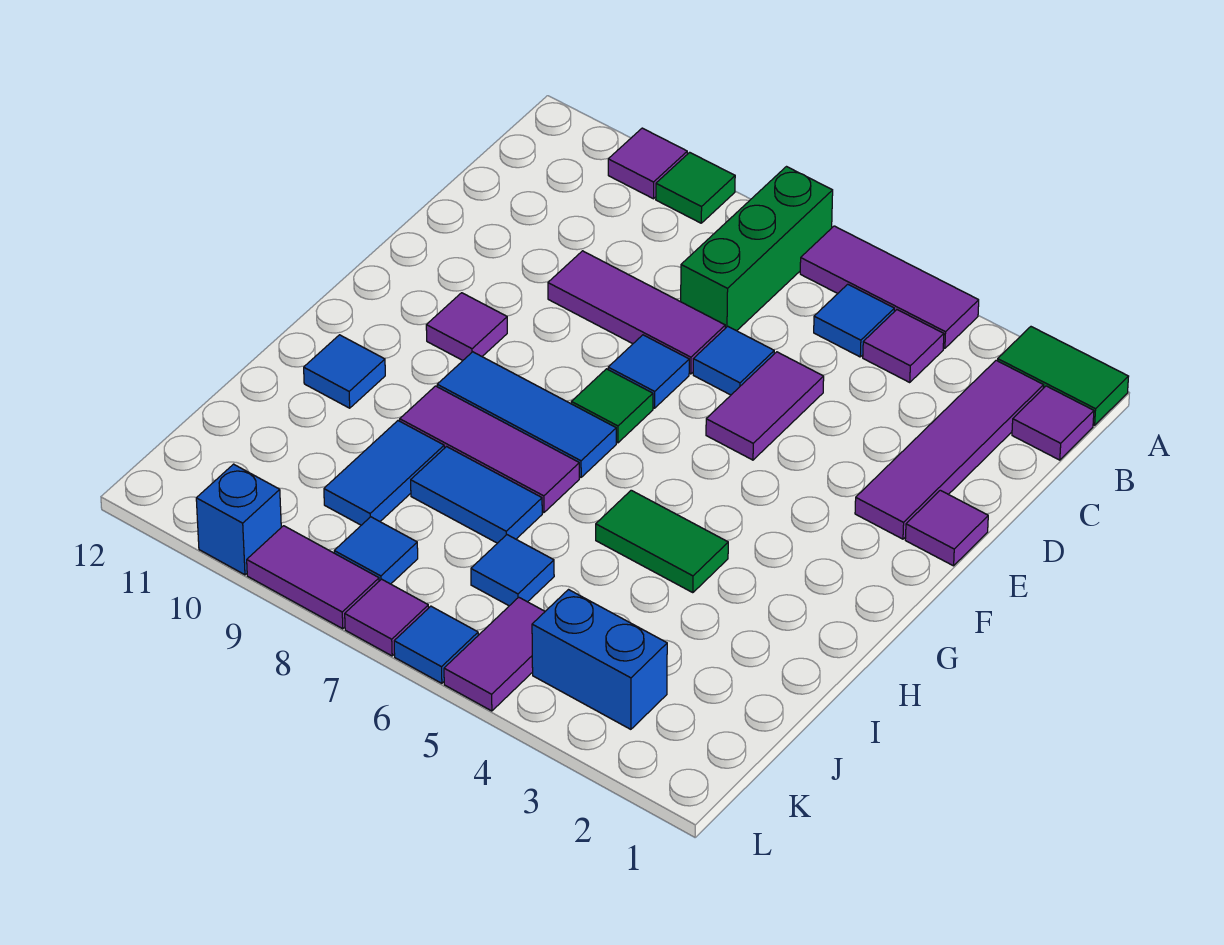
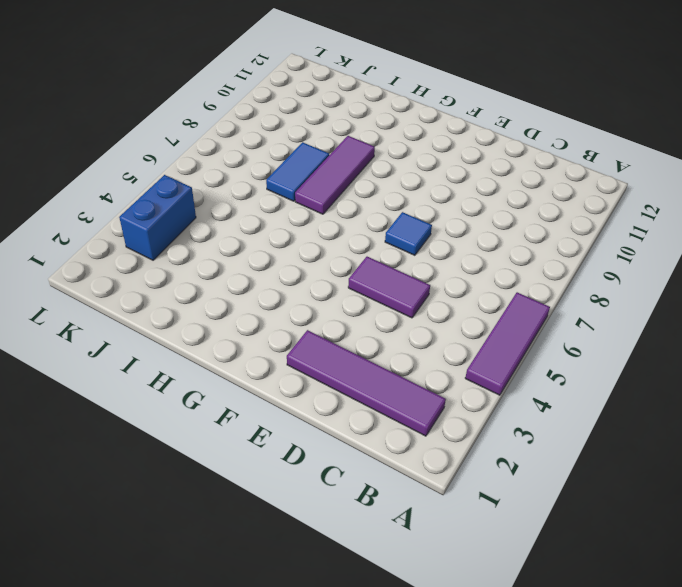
none -> green tile A1:A2 level 1
none -> green brick A7:C7 level 1
none -> green tile A9 level 1
none -> purple tile A10 level 1

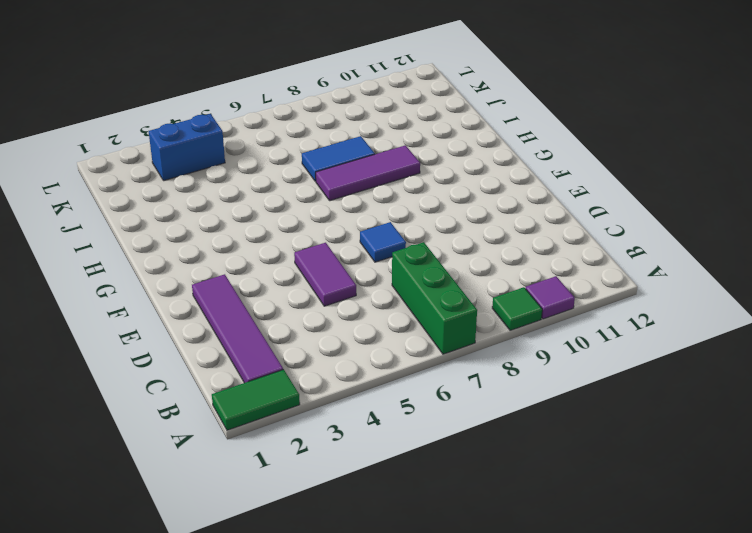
none -> purple tile A4:A6 level 1
none -> purple tile B1 level 1
none -> purple tile B4 level 1
none -> blue tile B5 level 1

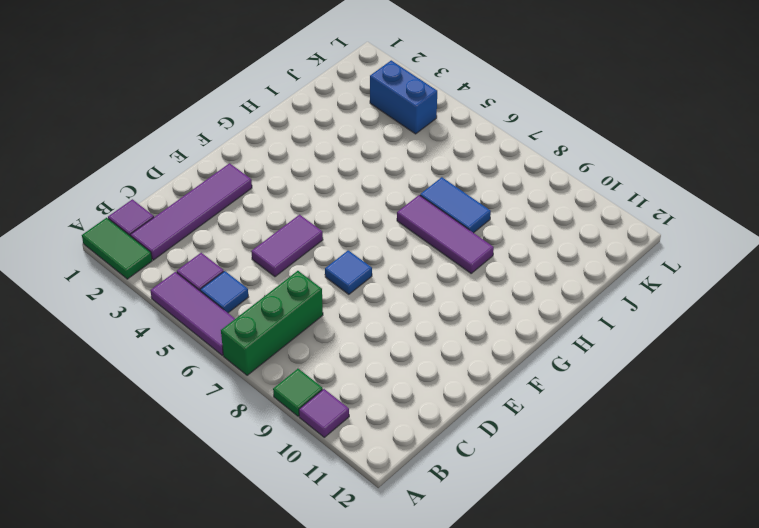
none -> blue tile D6 level 1
none -> purple tile D7:D9 level 1
none -> purple tile E1 level 1
none -> green tile F7 level 1

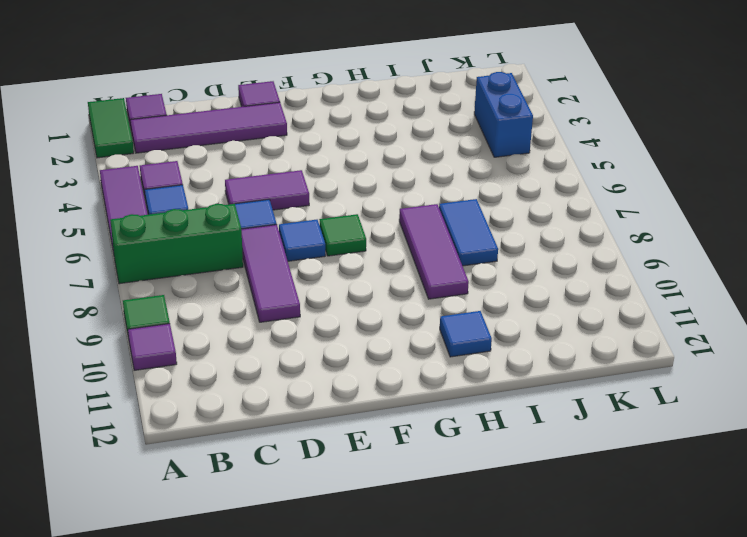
none -> purple tile F10 level 1
none -> blue tile G7:G9 level 1
none -> green tile H4:H5 level 1
none -> blue tile I9:J9 level 1

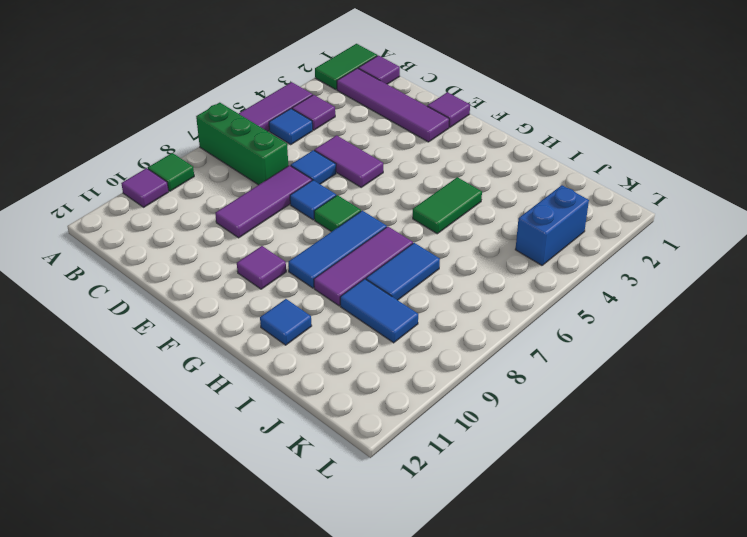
none -> blue tile J6 level 1
none -> purple tile K5:L5 level 1
none -> blue tile K8 level 1
none -> blue tile L6 level 1

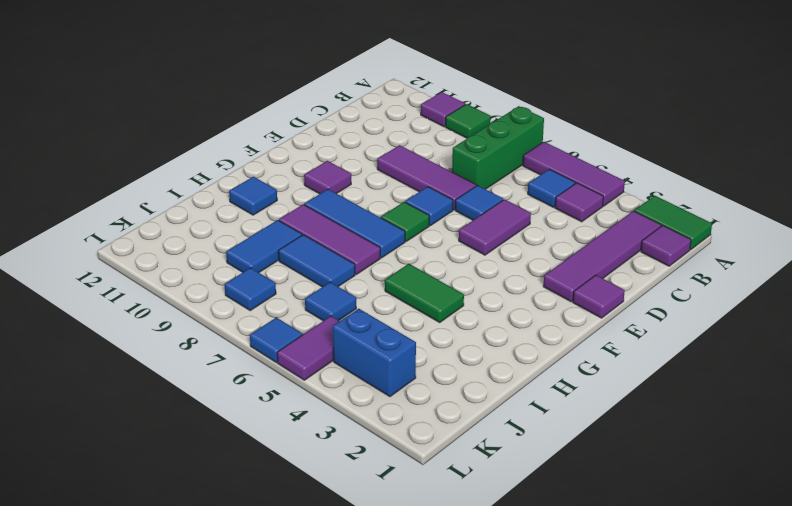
none -> purple tile L7 level 1
none -> purple tile L8:L9 level 1
none -> blue brick L10 level 1

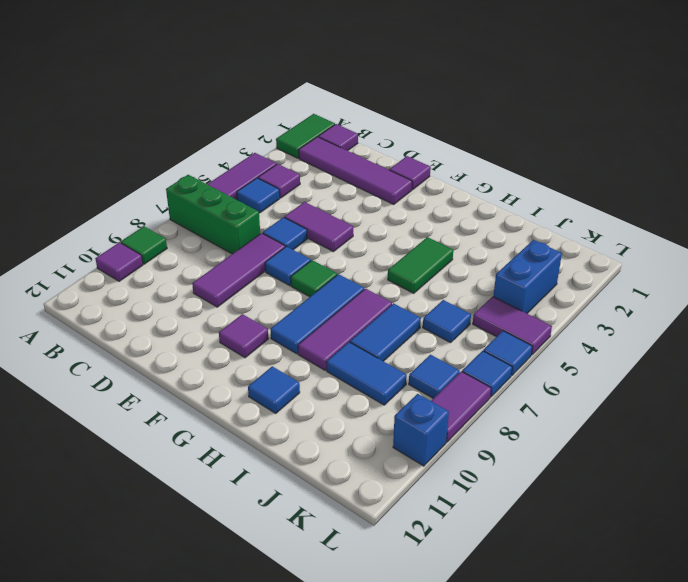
blue tile L7 level 1 -> purple tile L7 level 1

